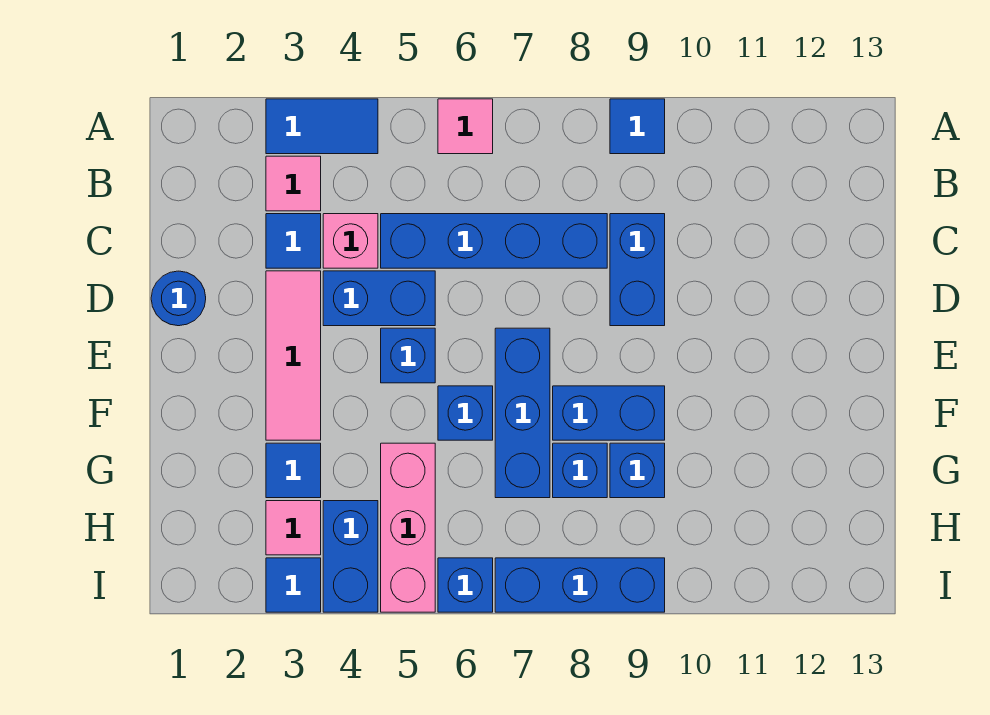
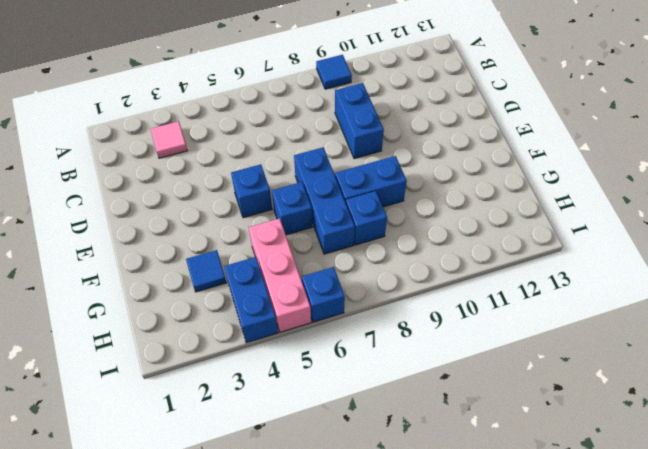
none -> blue tile A3:A4 level 1
none -> pink tile A6 level 1
none -> blue tile C3 level 1

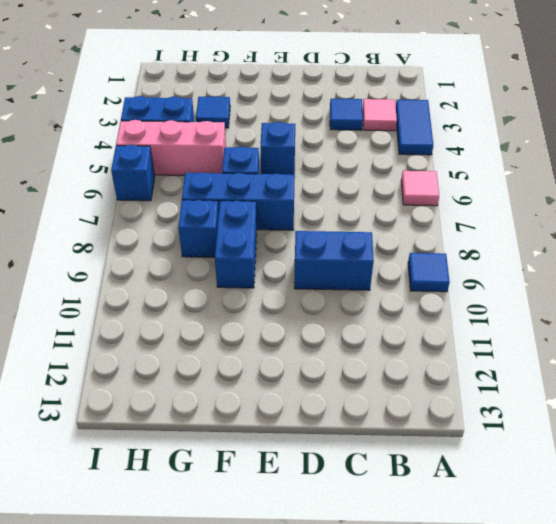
none -> pink brick C4 level 1
none -> blue brick C5:C8 level 1
none -> blue round brick D1 level 1

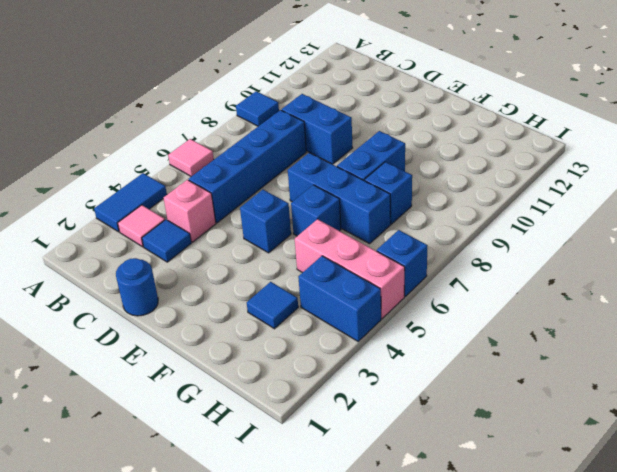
none -> pink tile D3:F3 level 1
none -> blue brick D4:D5 level 1
none -> blue brick G9 level 1

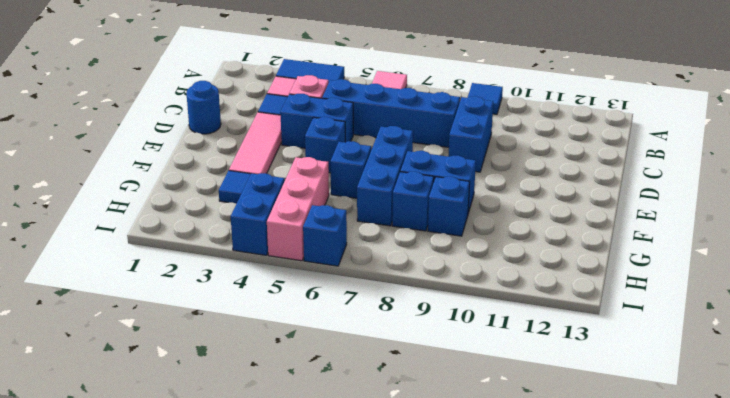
none -> pink tile H3 level 1
none -> blue tile I3 level 1
none -> blue brick I7:I9 level 1

